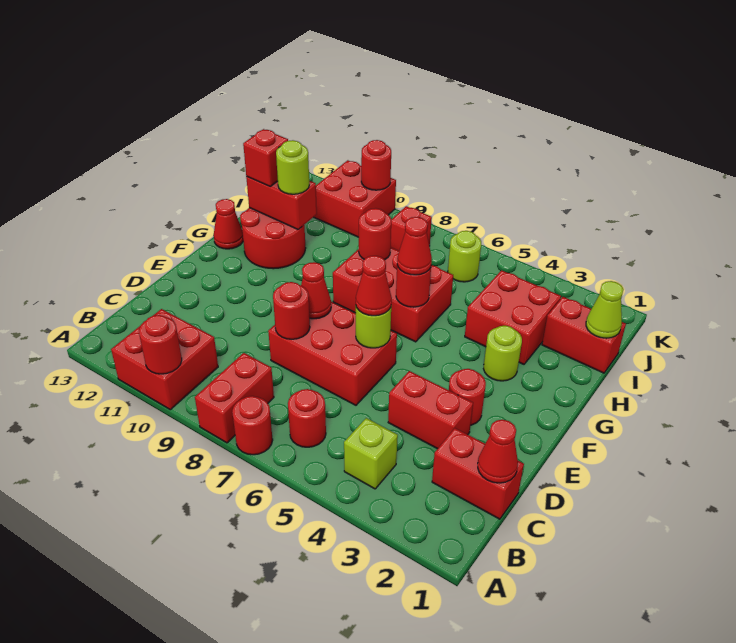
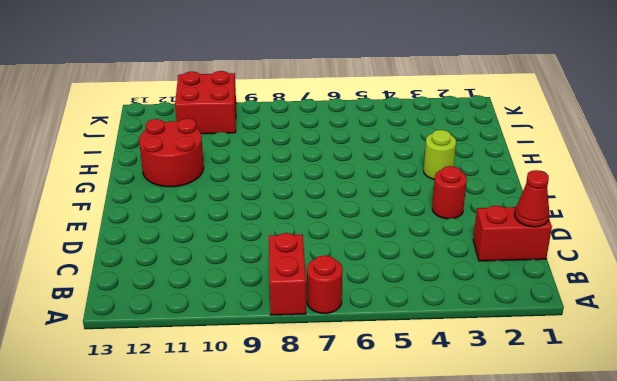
none -> red brick A10:B11 level 1
none -> lime brick B4 level 1
none -> red round brick B6 level 1
none -> red brick D3:D4 level 1

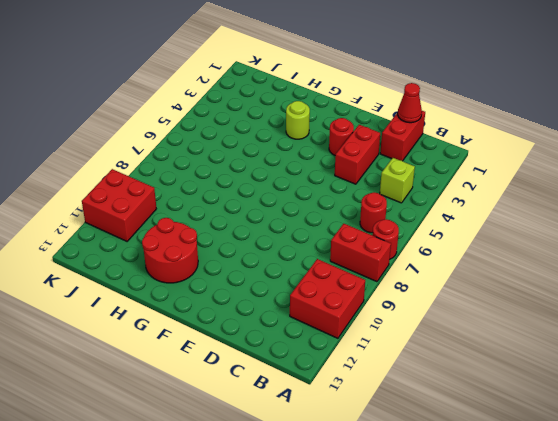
none -> red brick D6:E8 level 1
none -> red brick G6:H8 level 1
none -> red cone G13 level 1
none -> red brick H3:I4 level 1

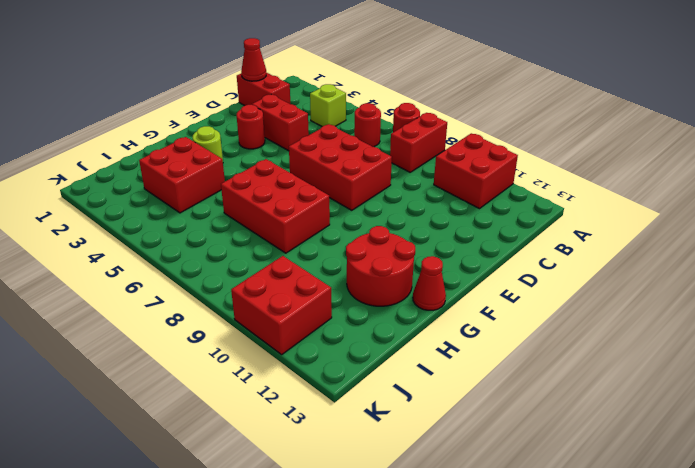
none -> red brick I1:I2 level 1
none -> lime round brick J6 level 1
none -> red brick J8 level 1
none -> red round brick A10 level 2

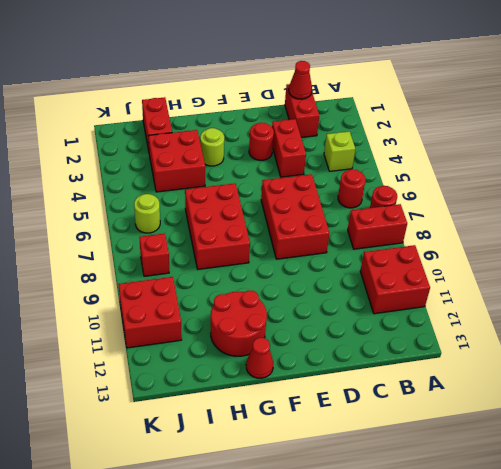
none -> red round brick A10 level 2
none -> red round brick D8 level 2
none -> lime round brick E6 level 2
none -> red cone E8 level 2

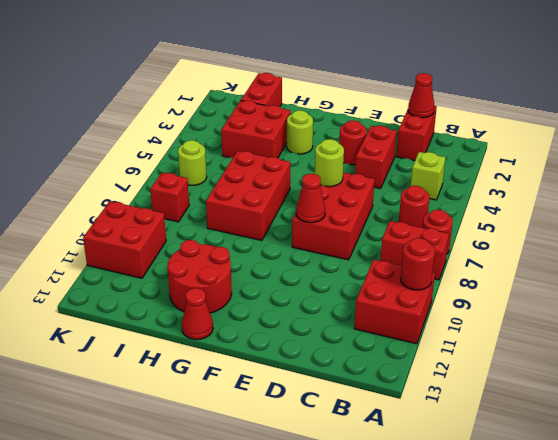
none -> red round brick D8 level 2
none -> red round brick G6 level 2
none -> red round brick H8 level 2
none -> red brick H11:H12 level 2

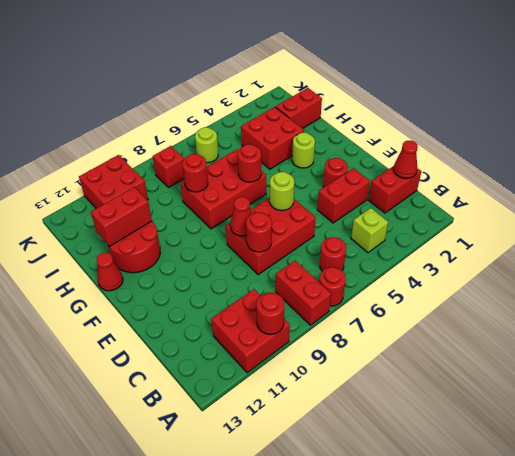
none -> lime cone I1 level 2
none -> red round brick K10 level 2
none -> red cone E6 level 3
none -> red cone G6 level 3

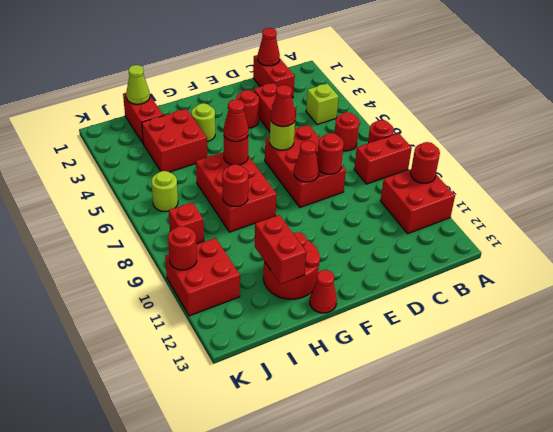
none -> lime round brick H11 level 3
none -> red brick H12 level 3

